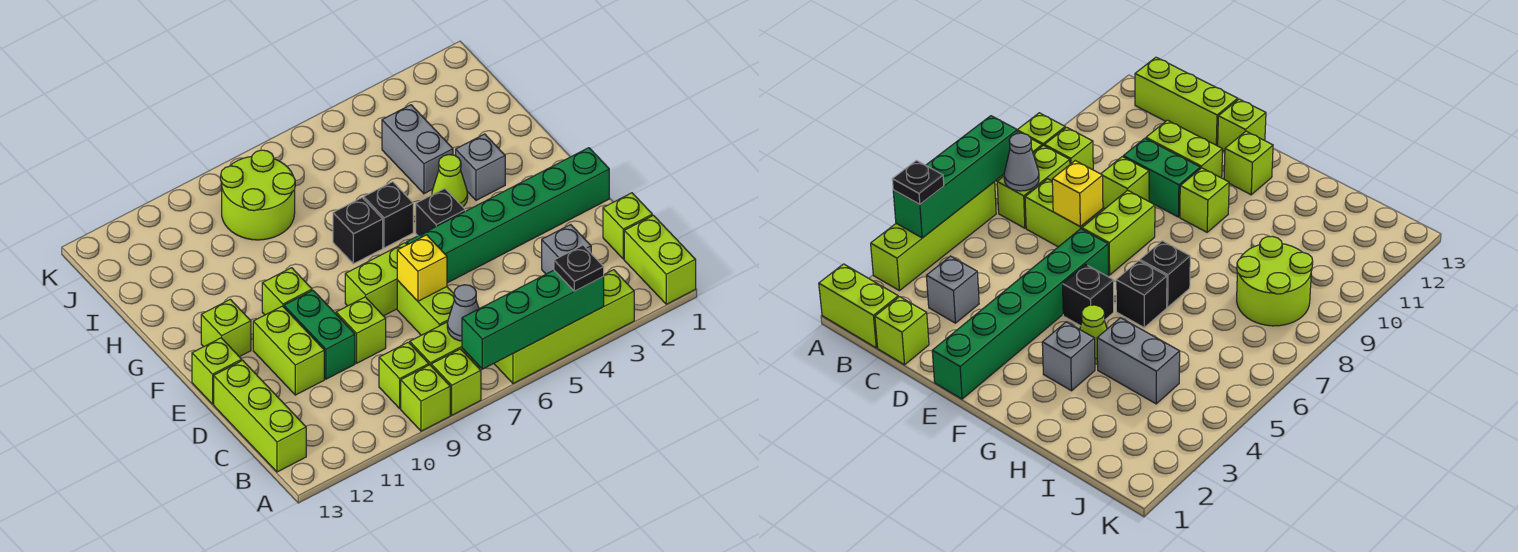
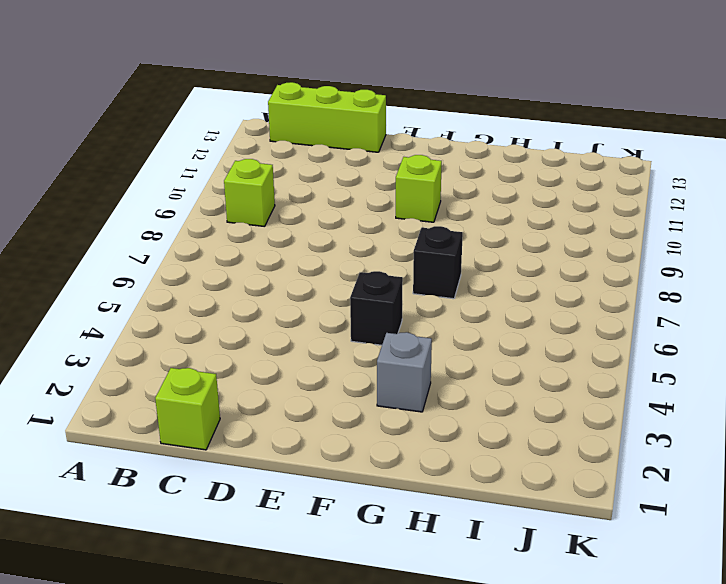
none -> lime brick A1:B1 level 1
none -> lime brick A3:A6 level 1
none -> lime brick A8 level 1

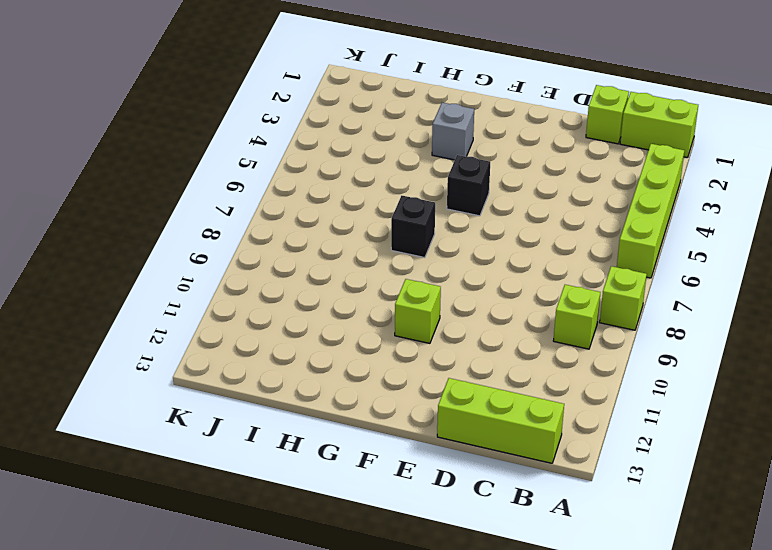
none -> lime brick A9 level 1
none -> lime brick B7:B8 level 1
none -> grey brick C3 level 1

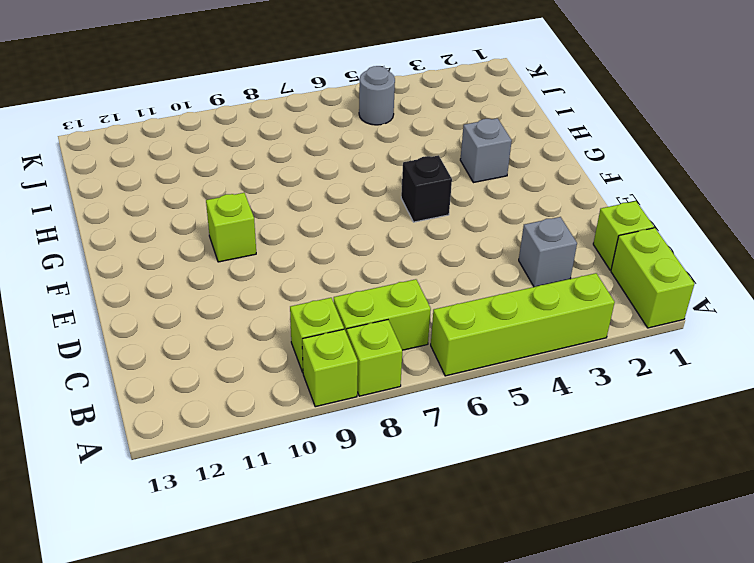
grey round brick J5 level 1 -> none
none -> lime brick B13:D13 level 1
none -> lime brick C7:D7 level 1
none -> lime brick D9 level 1

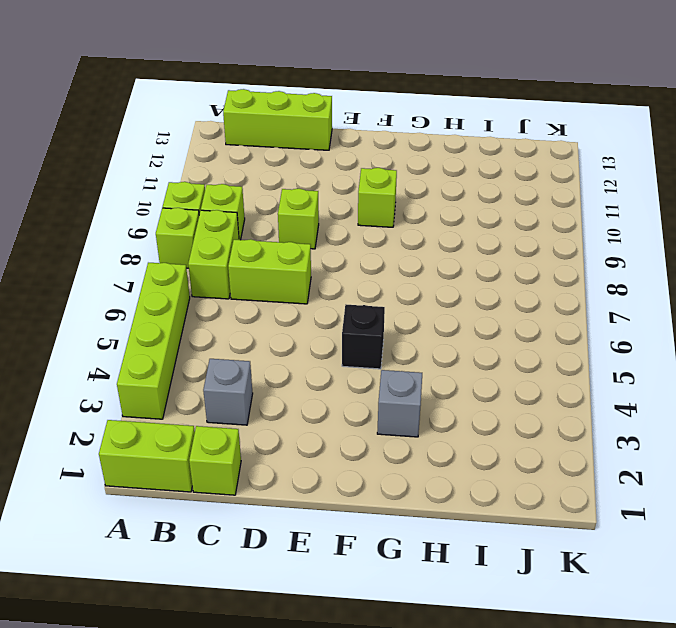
none -> green brick D10:E10 level 1
none -> lime brick D11:E11 level 1
none -> green brick E1:E6 level 1

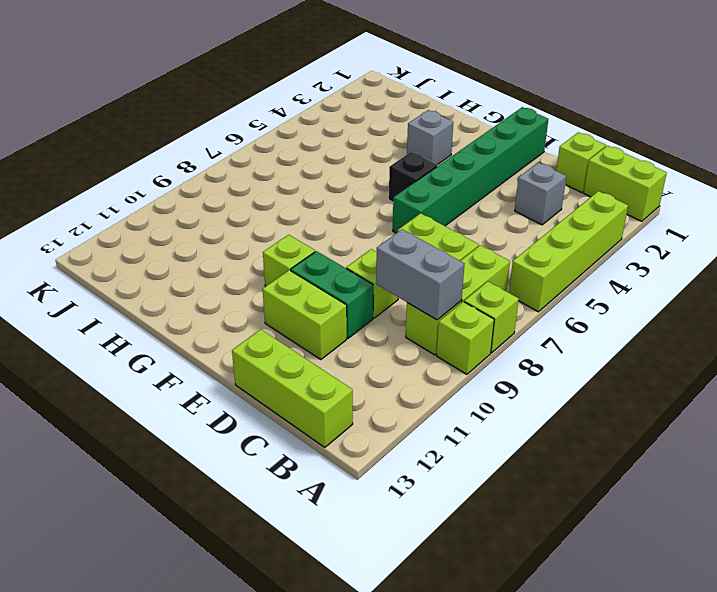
grey brick B9:C9 level 2 -> grey brick H4:I4 level 1
none -> lime brick E7:E8 level 1
none -> lime brick E13 level 1
none -> lime brick F12 level 1

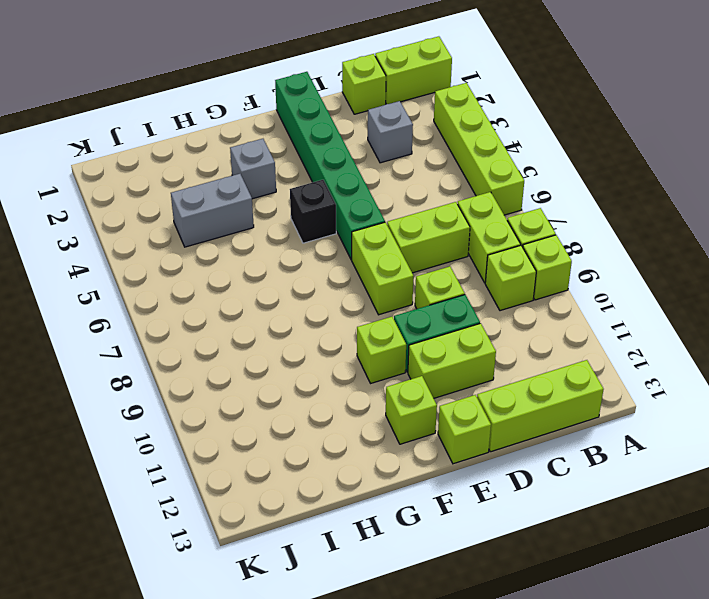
none -> lime cone G4 level 1
none -> black brick G6 level 1
none -> black brick G7 level 1

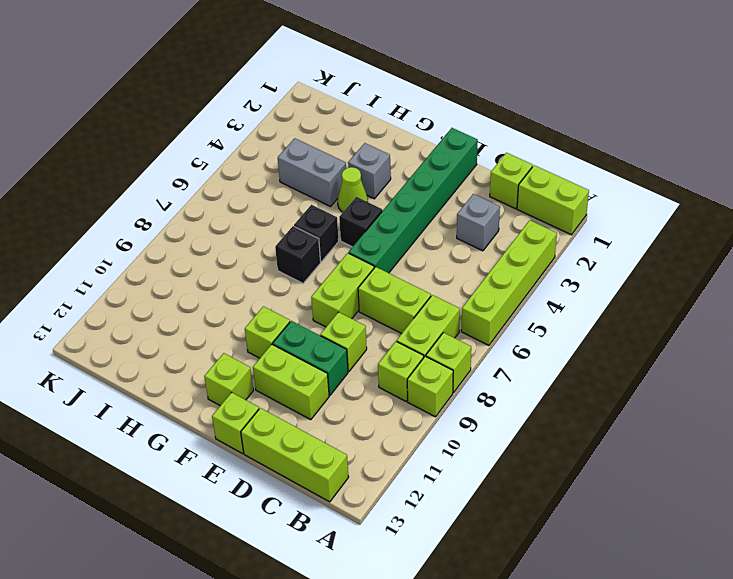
none -> lime round brick I8:J9 level 1
none -> green brick A4:A7 level 2
none -> grey cone B7 level 2

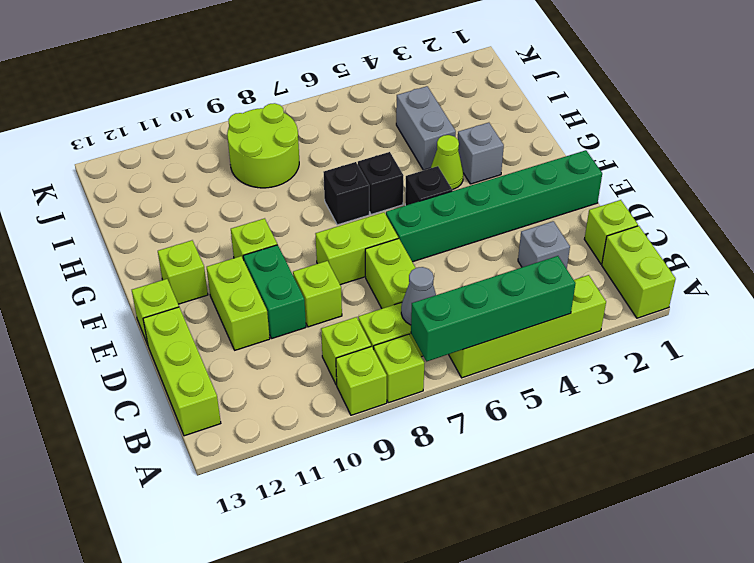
none -> yellow brick D7 level 2
none -> black plate A4 level 3

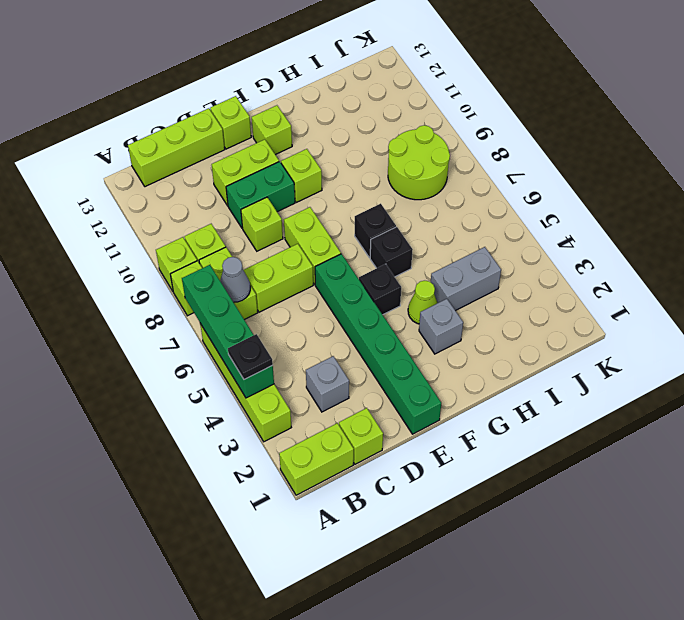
none -> yellow brick D7 level 2

